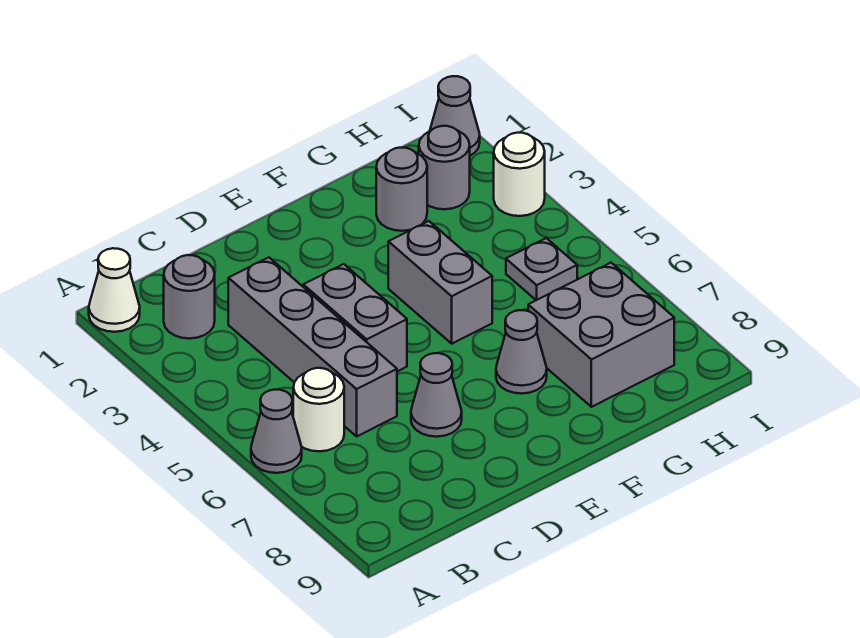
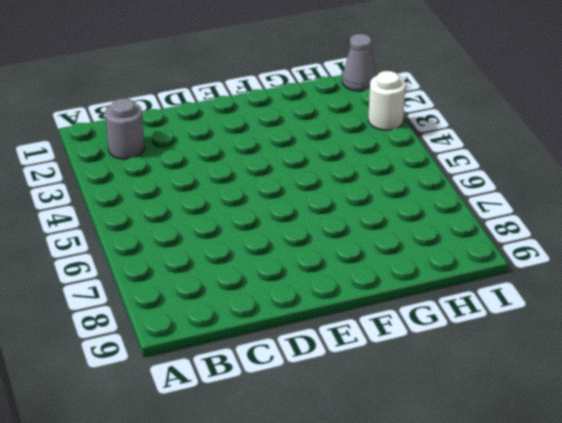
none -> white cone A1 level 1
none -> grey cone A6 level 1
none -> white round brick B6 level 1

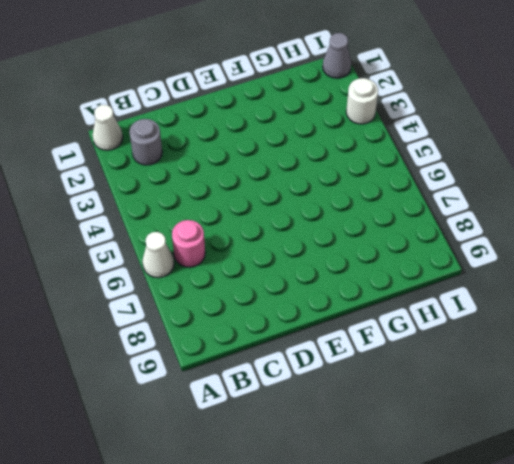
white cone A6 level 1 -> grey cone A6 level 1
pink round brick B6 level 1 -> white round brick B6 level 1
none -> grey brick C3:C6 level 1
none -> grey brick D4:D5 level 1
none -> grey cone D7 level 1

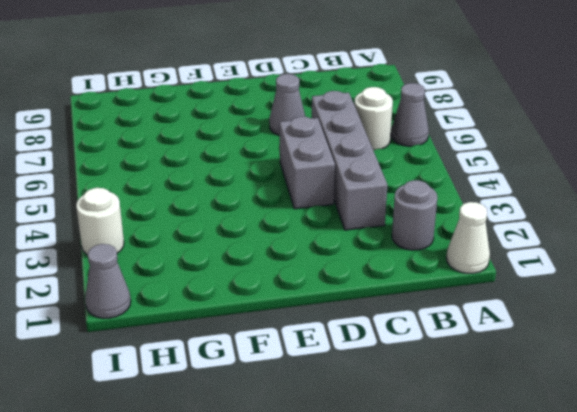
none -> grey brick F4:F5 level 1
none -> grey cone F7 level 1
none -> grey round brick G2 level 1

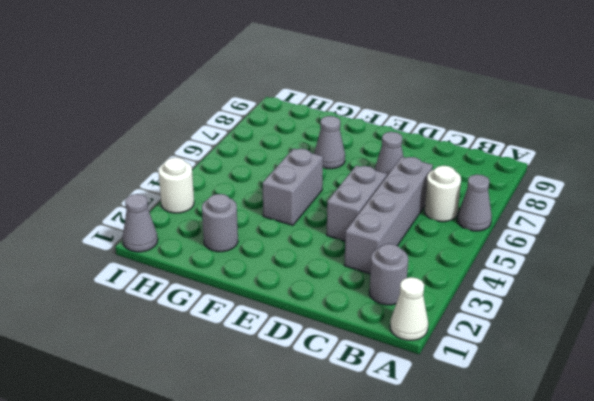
none -> grey brick G7:H8 level 1
none -> grey round brick H2 level 1
none -> grey plate H5 level 1

